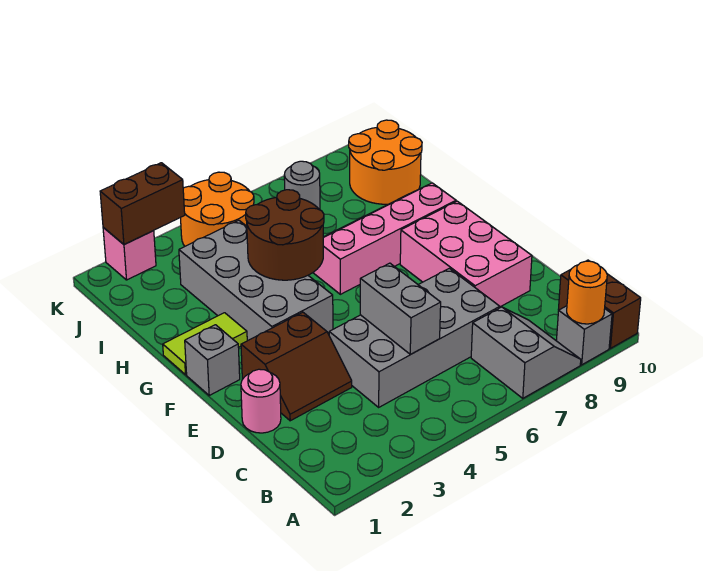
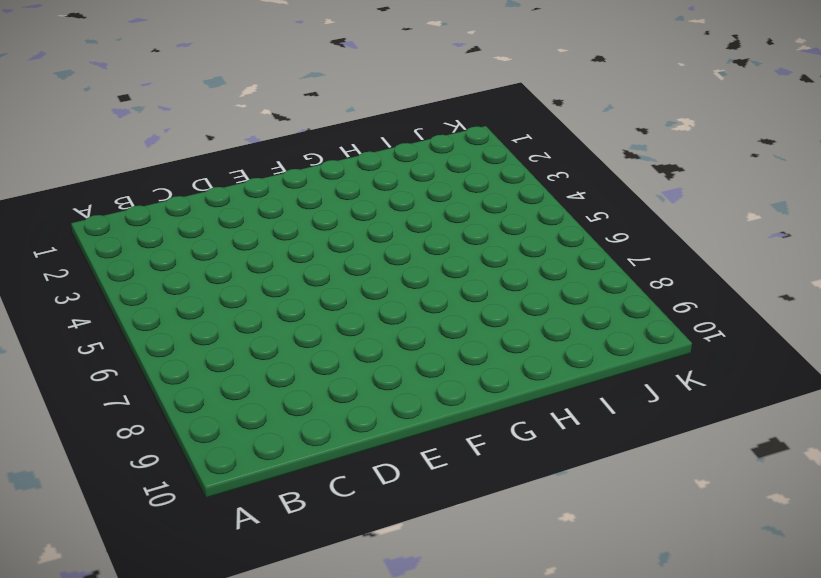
none -> grey slope A7:B8 level 1 top 7
none -> grey brick A9 level 1
none -> brown brick A10:B10 level 1

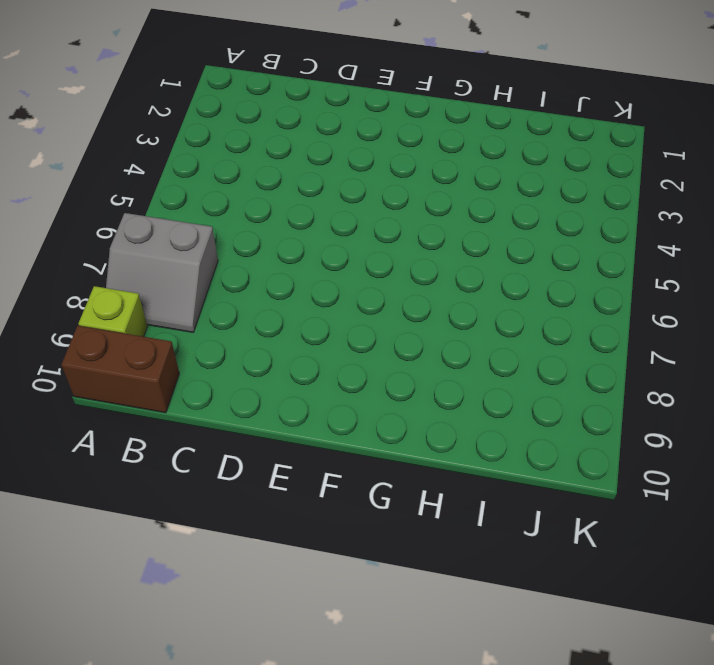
lime brick A9 level 1 -> grey brick A9 level 1
none -> grey brick C4:D7 level 1
none -> pink round brick D1 level 1
none -> brown slope D2:E3 level 1 top E

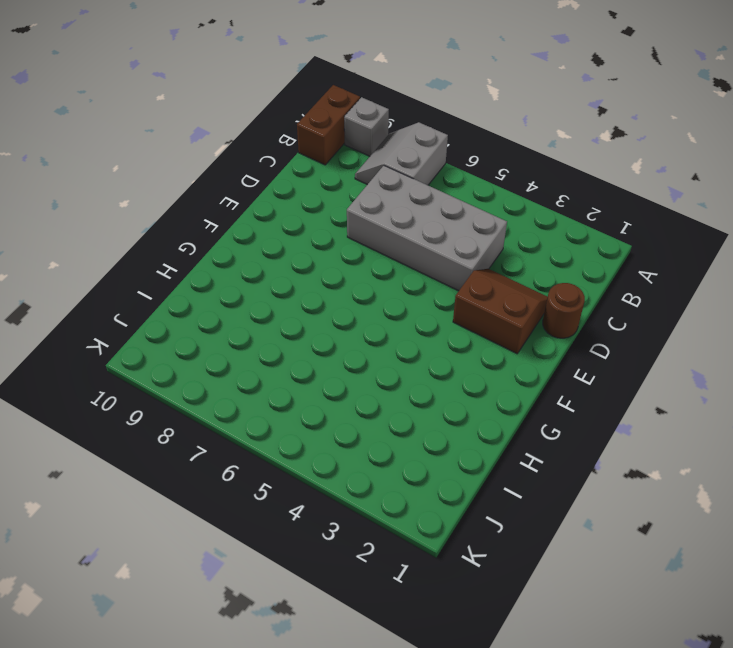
brown round brick D1 level 1 -> pink round brick D1 level 1
none -> pink brick D8:F9 level 1
none -> grey brick F1 level 1
none -> grey brick F3:I4 level 1

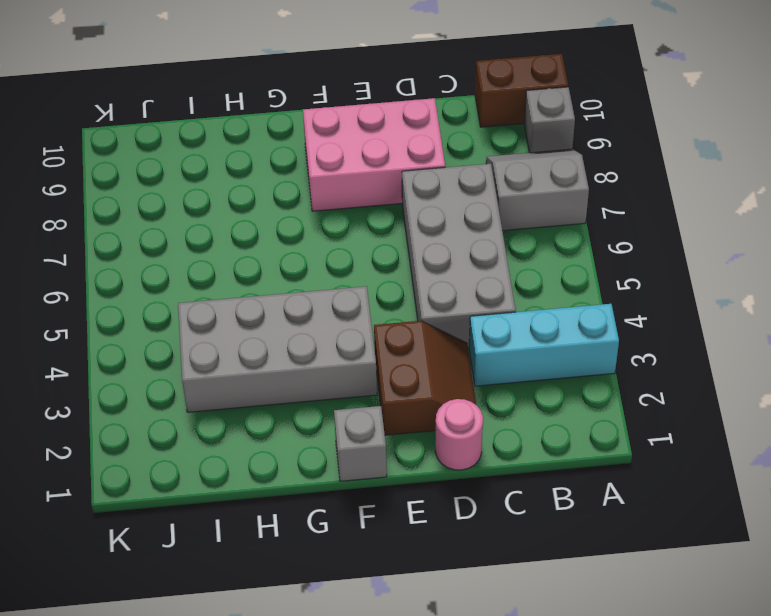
cyan brick A3:C3 level 1 -> none
none -> lime tile G1:G2 level 1
none -> pink slope G6:H9 level 1 top G
none -> orange round brick I9:J10 level 1

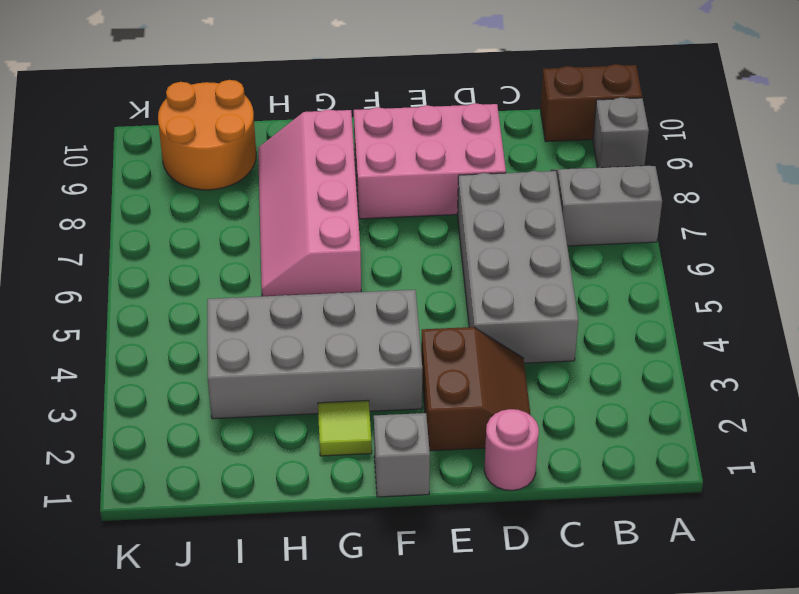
lime tile G2 level 1 -> lime tile G1:G2 level 1
none -> orange round brick J4:K5 level 1
none -> grey round brick J7 level 1
none -> pink brick K2 level 1

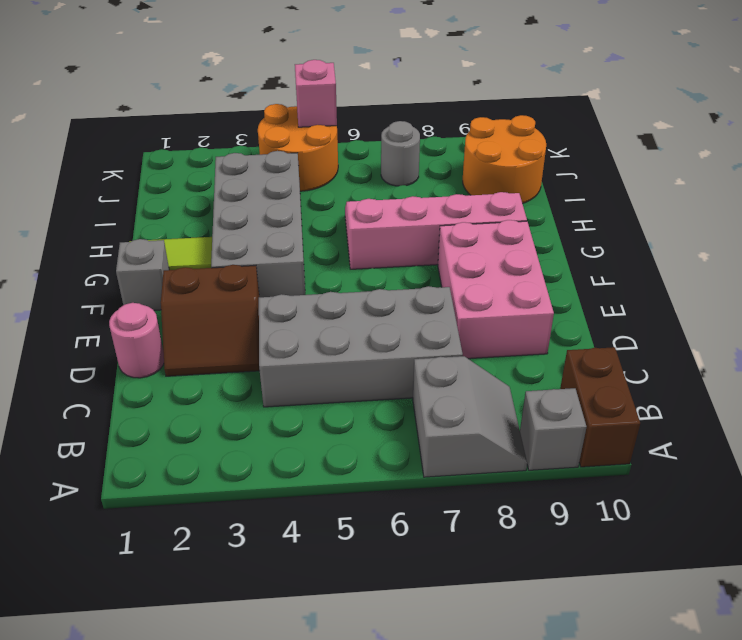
pink brick K5 level 2 -> pink brick K2 level 1
none -> orange round brick A9 level 2
none -> grey brick C5:D5 level 2
none -> brown round brick G4:H5 level 2

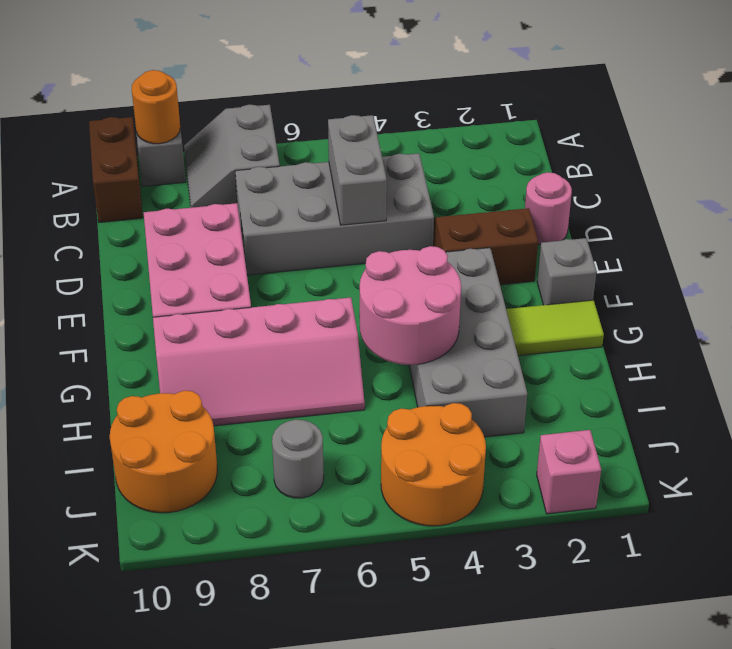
pink round brick G4:H5 level 2 -> brown round brick G4:H5 level 2
none -> brown brick K2:K3 level 2

